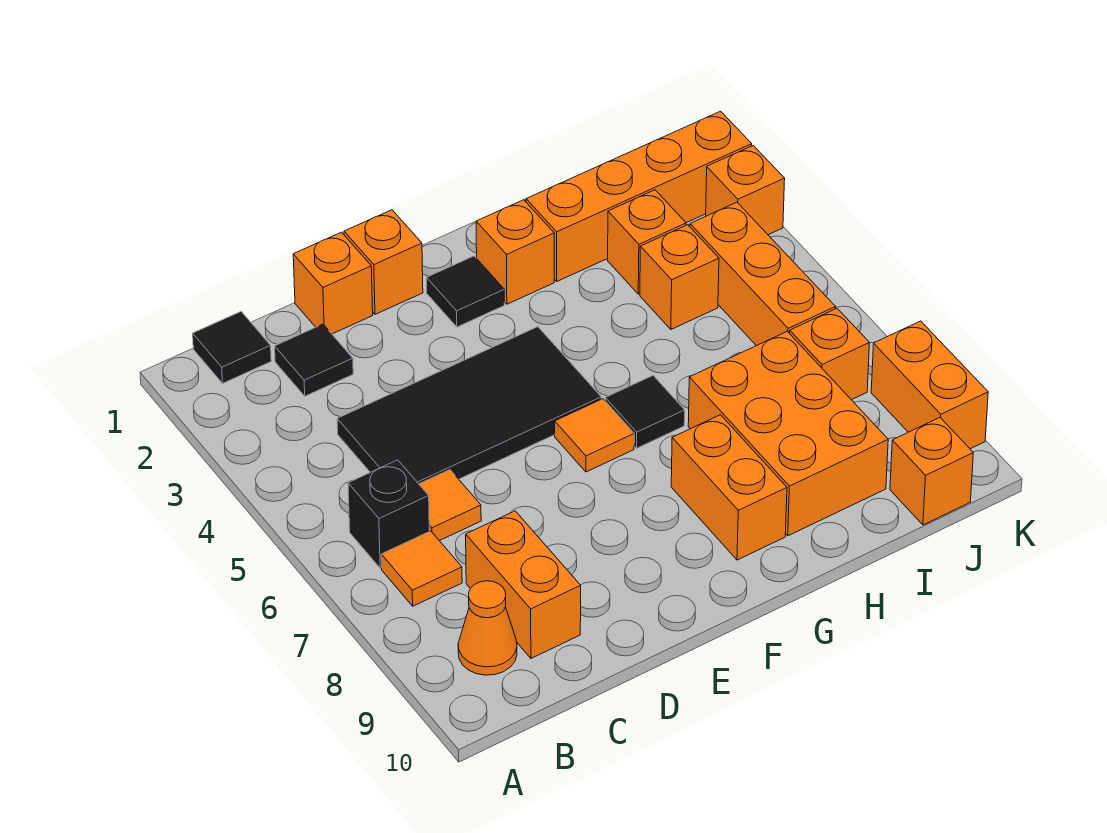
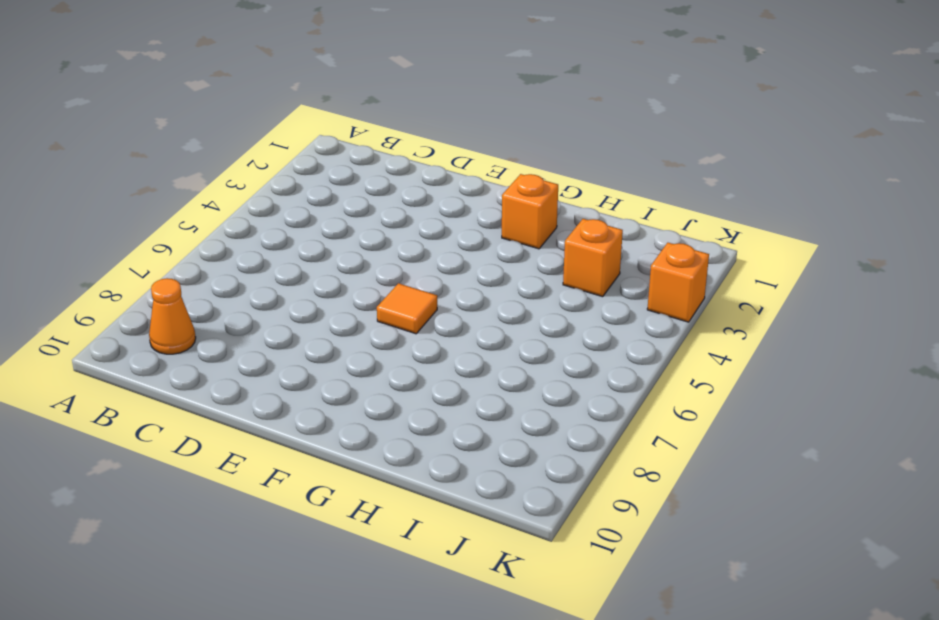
none -> black tile B1 level 1
none -> black brick B6 level 1
none -> orange tile B7 level 1

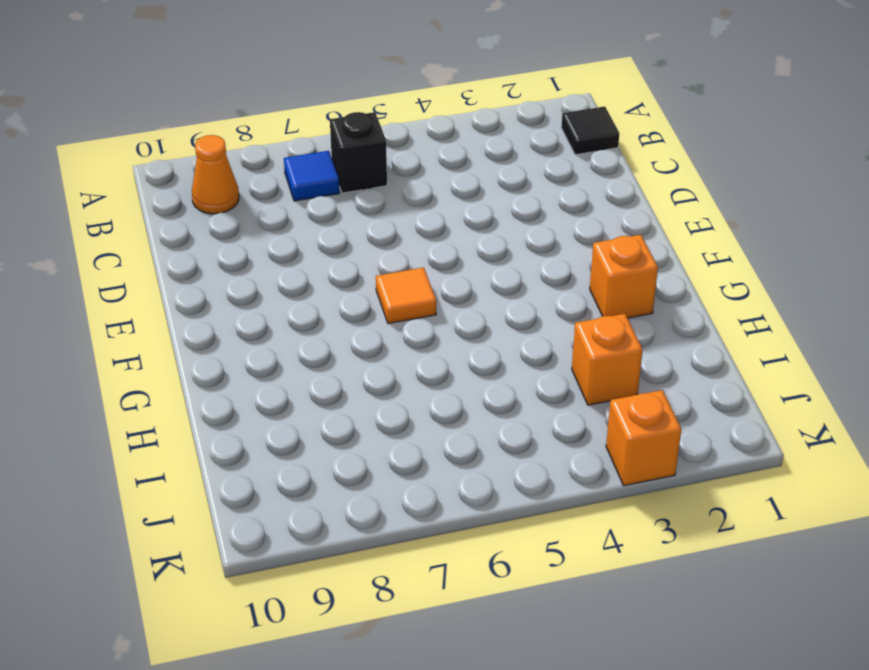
blue tile B7 level 1 -> orange tile B7 level 1
none -> black tile C2 level 1
none -> black tile C4:F5 level 1
none -> orange tile C6 level 1

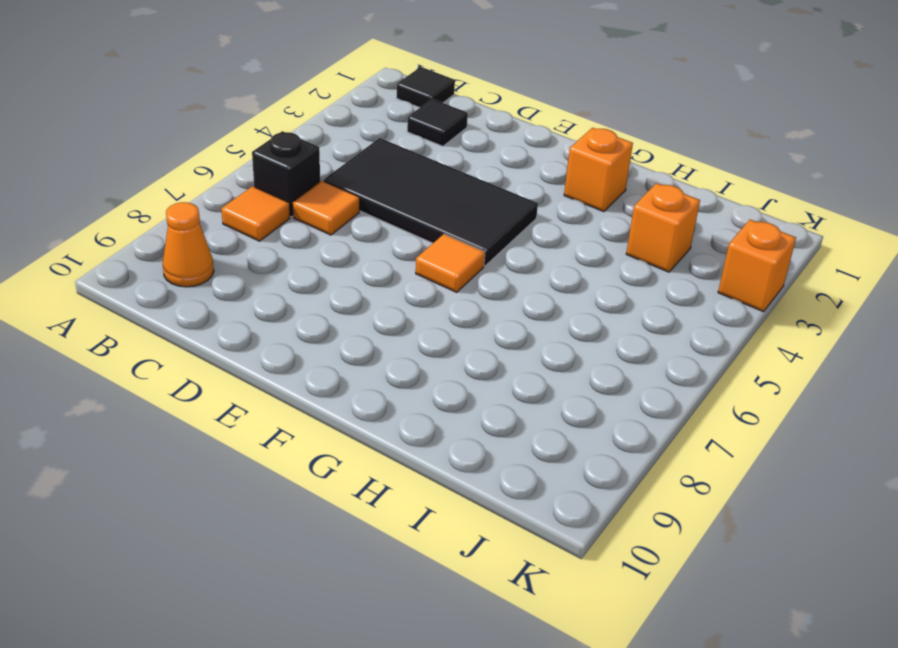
none -> orange brick C8:C9 level 1
none -> orange brick D1 level 1
none -> orange brick E1 level 1

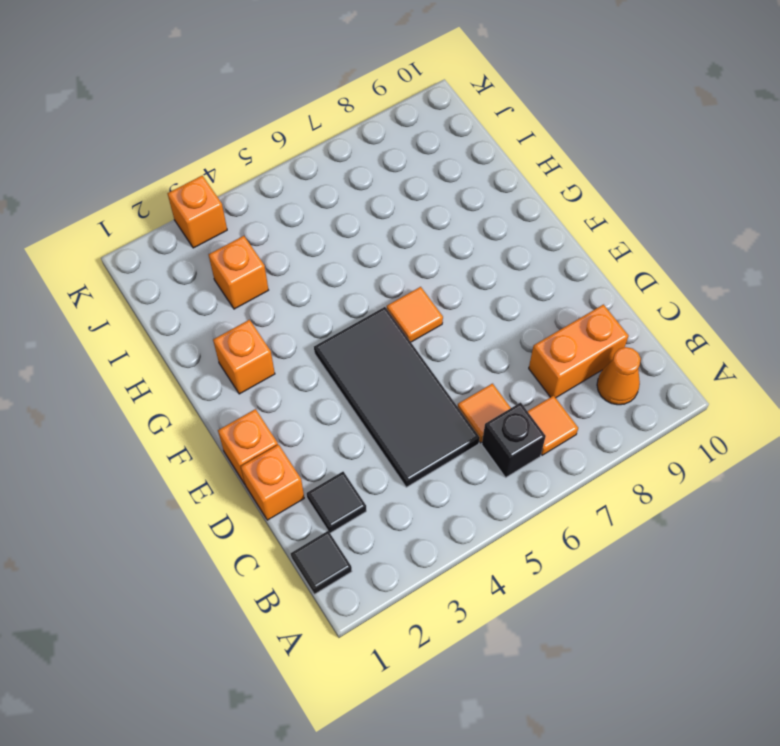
none -> black tile F2 level 1
none -> black tile G6 level 1
none -> orange brick G8:G9 level 1

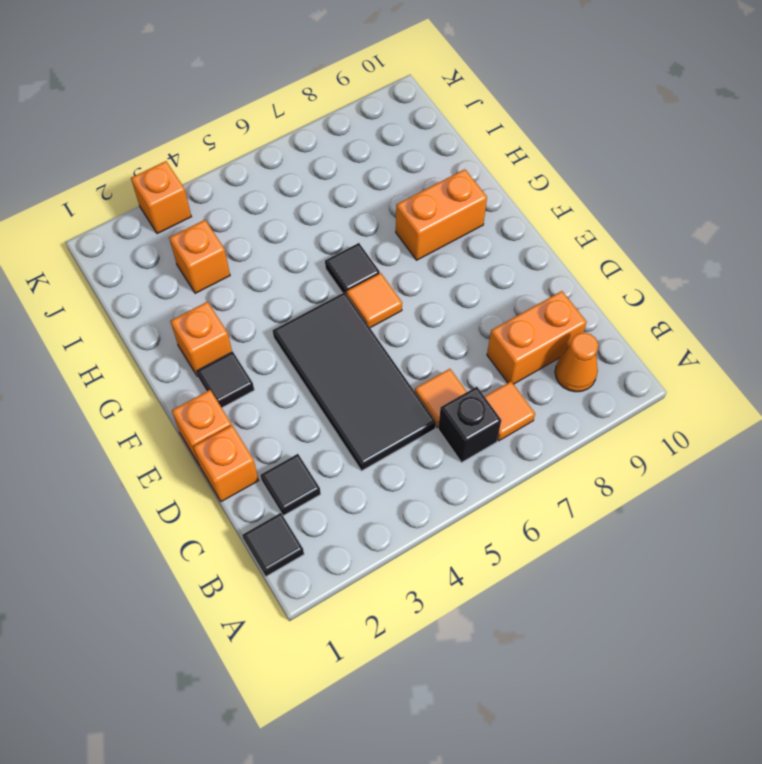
none -> orange brick H2:K2 level 1
none -> orange brick H7:I9 level 1
none -> orange brick I4 level 1

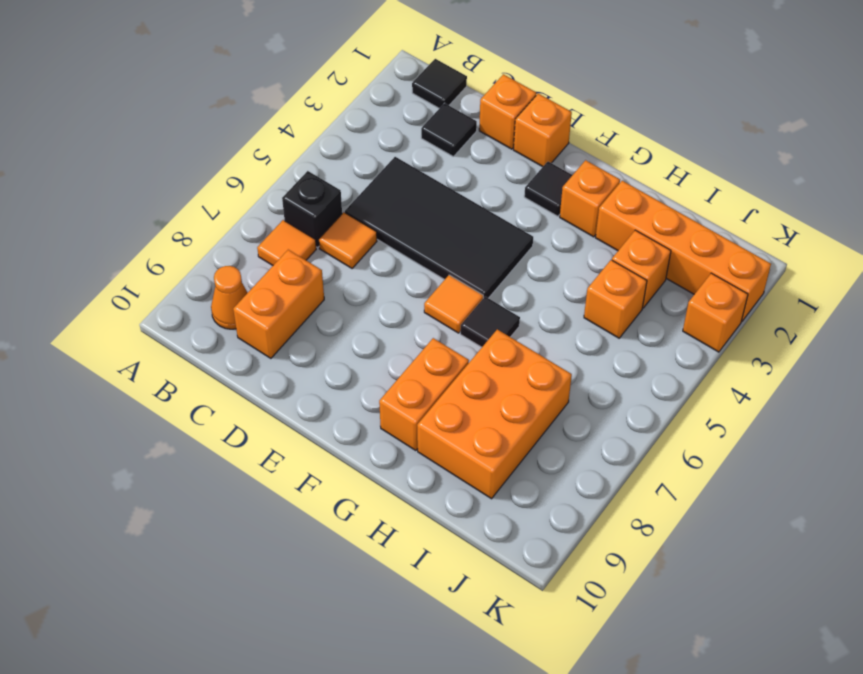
none -> orange brick J4:J6 level 1
none -> orange brick J7 level 1
none -> orange brick J10 level 1

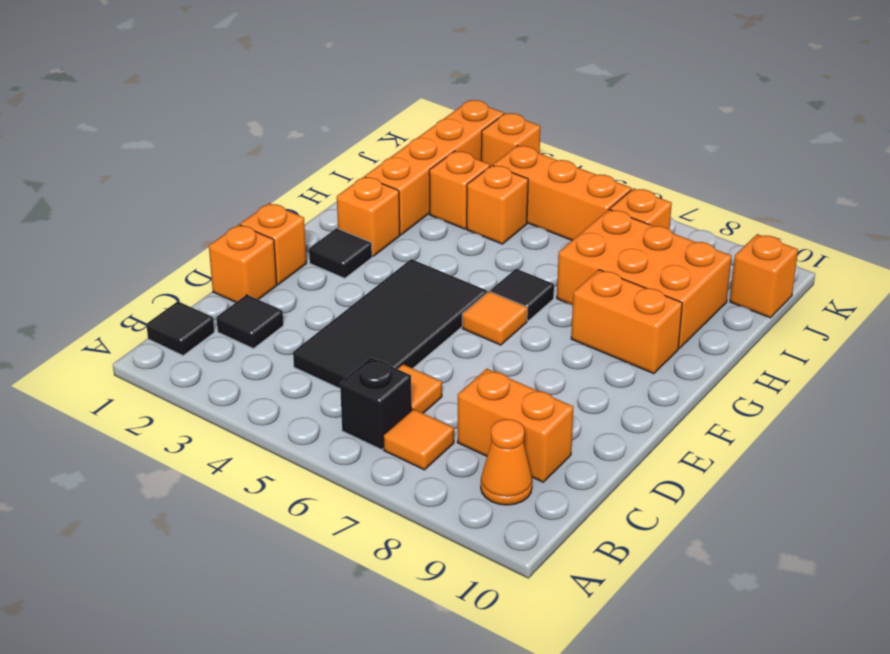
none -> orange brick K8:K9 level 1

